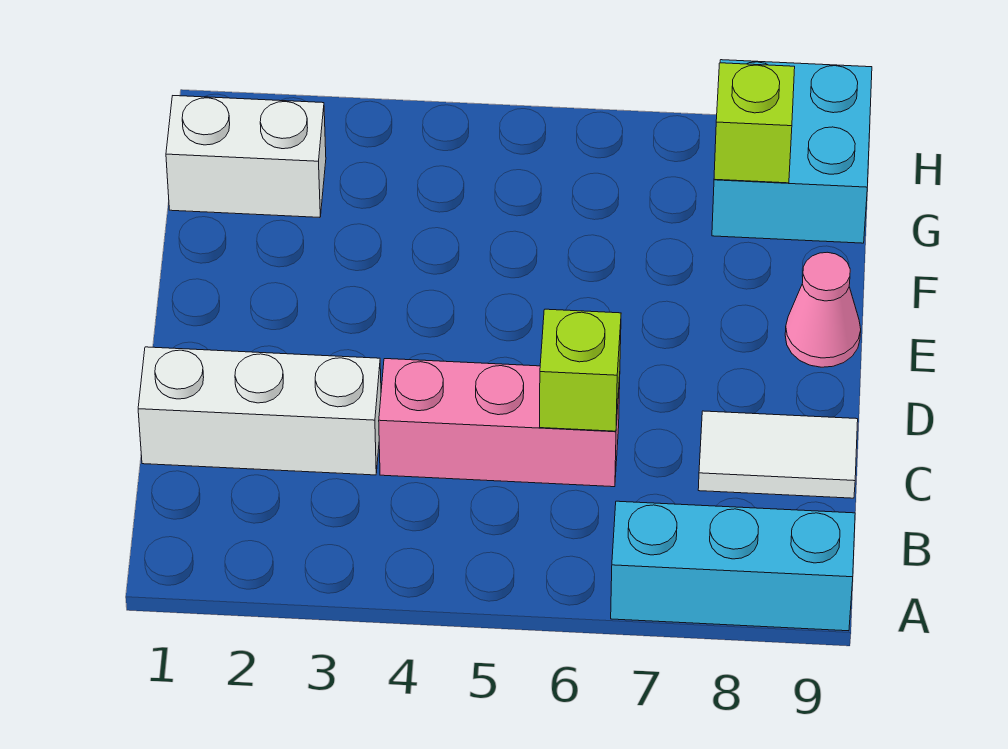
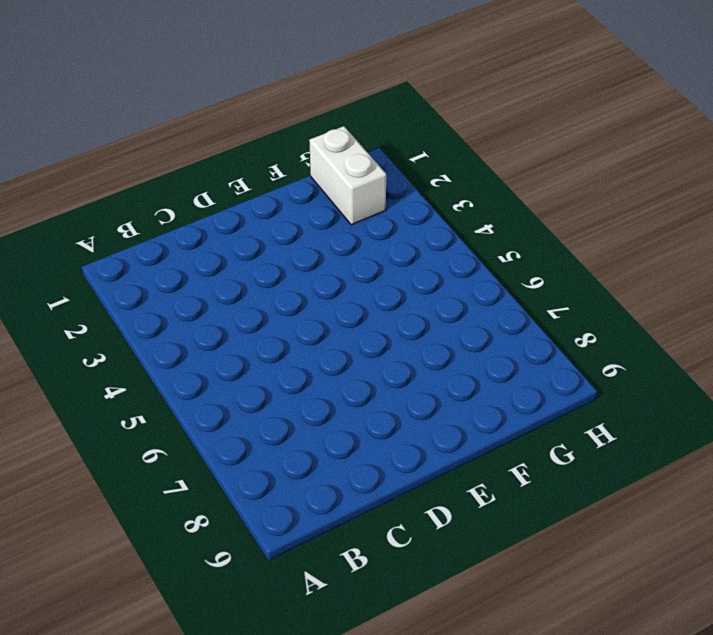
none -> cyan brick A7:A9 level 1
none -> white brick C1:C3 level 1

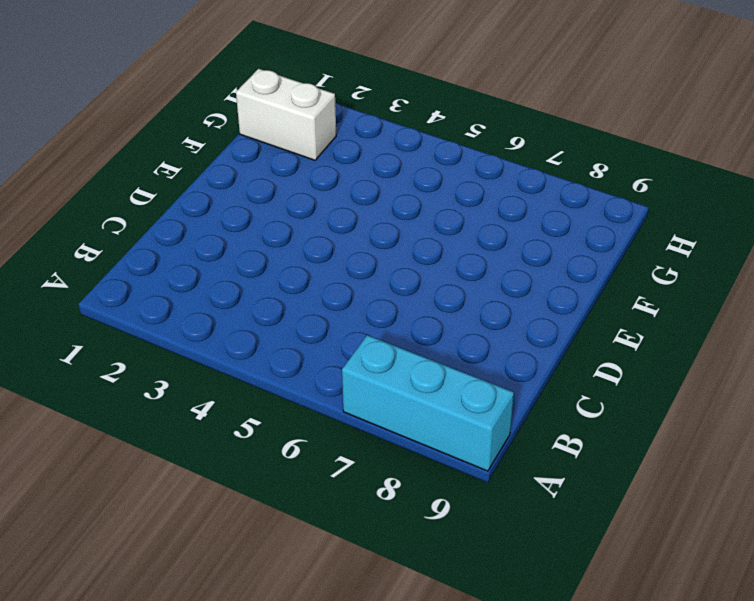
none -> white brick C1:C3 level 1
none -> pink brick C4:C6 level 1

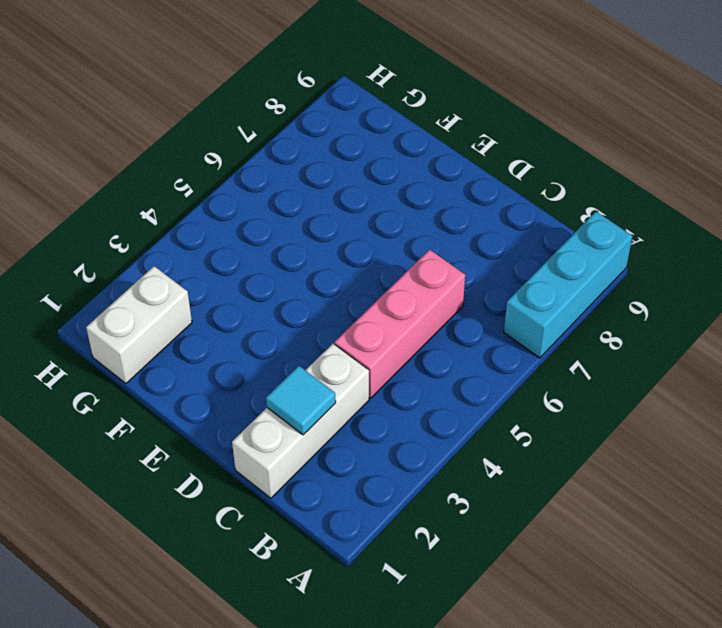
cyan tile C2 level 2 -> none
none -> white tile C8:C9 level 1
none -> pink cone E9 level 1

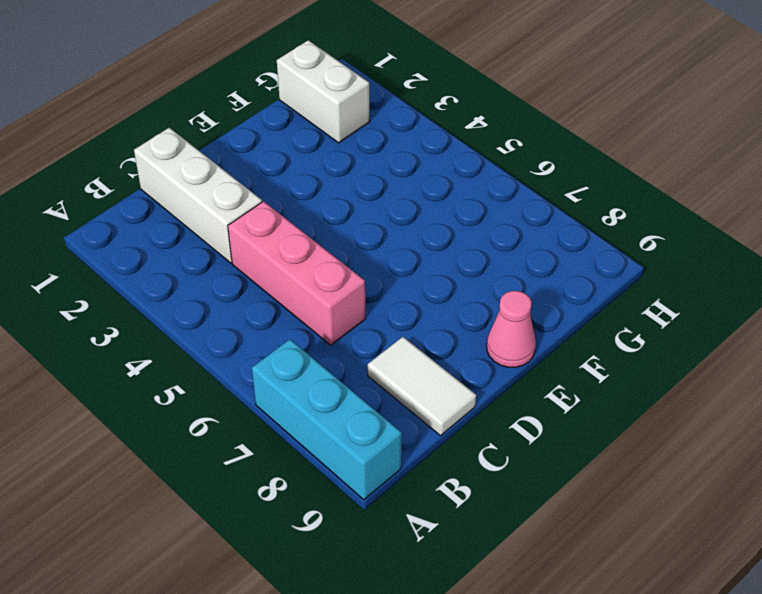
none -> cyan brick G8:H9 level 1
none -> lime brick C6 level 2

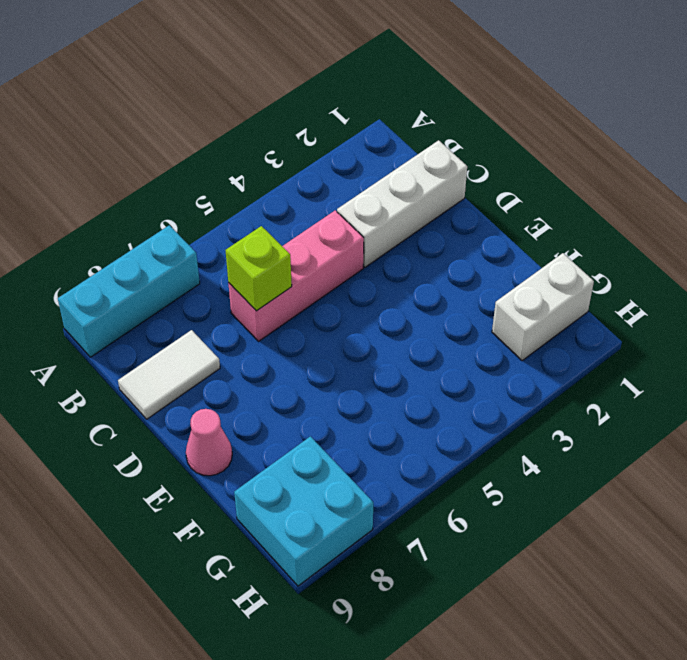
none -> lime brick G8 level 2

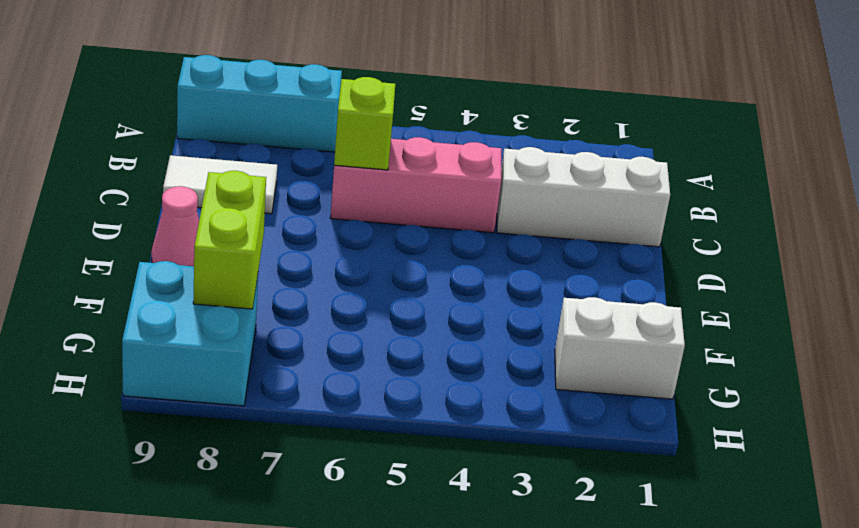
lime brick F8:G8 level 2 -> lime brick G8 level 2

